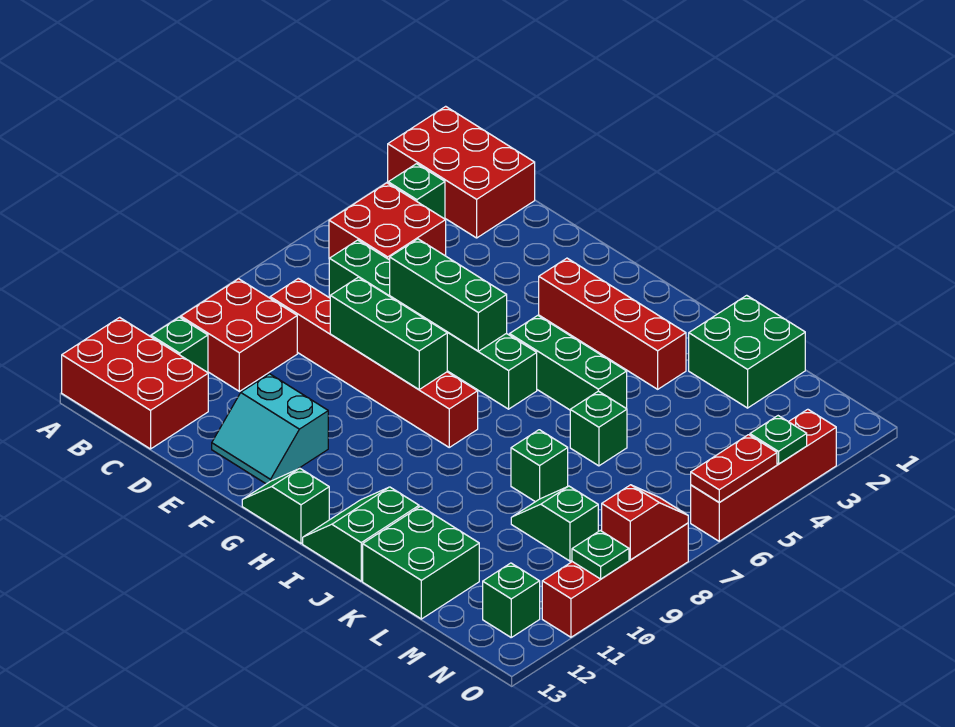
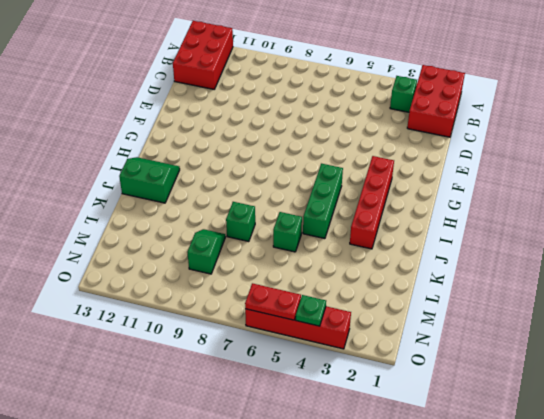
none -> red brick B4:C5 level 1
none -> red brick B9:C10 level 1
none -> green brick B11 level 1

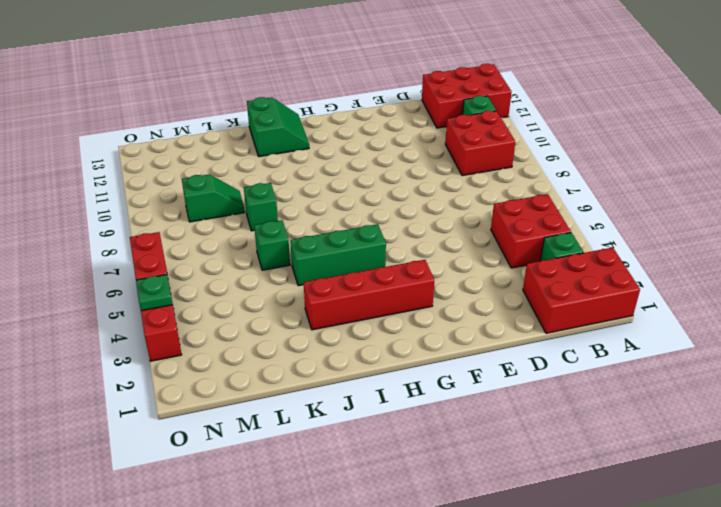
none -> green brick C6:H6 level 1
none -> red brick C8:H8 level 1
none -> cyan slope E11:F12 level 1 top 11

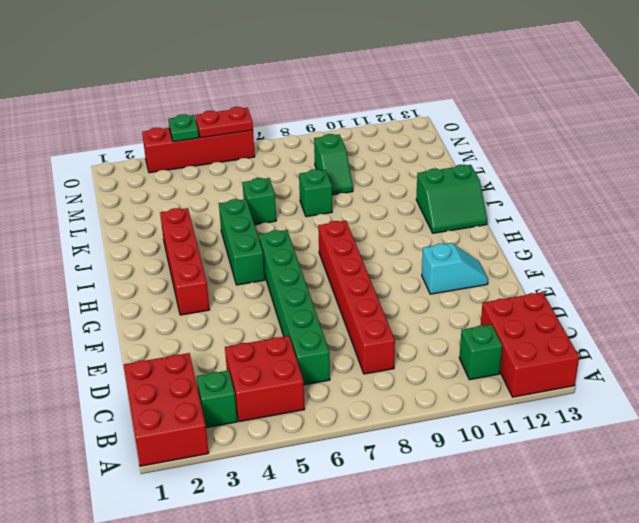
cyan slope F11:F12 level 1 top 11 -> cyan slope E11:F12 level 1 top 11
none -> red brick B9:C10 level 1
none -> green slope G13:H13 level 1 top H
none -> green brick K1:L2 level 1

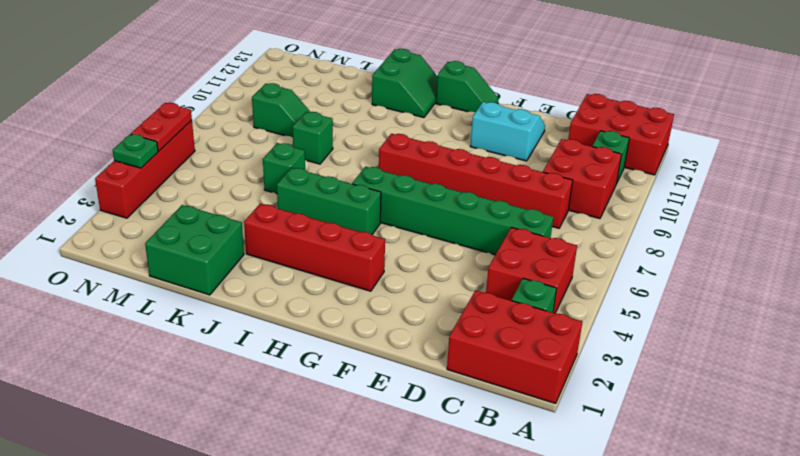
none -> green brick K12:L13 level 1
none -> green brick N12 level 1
none -> red brick O8:O11 level 1

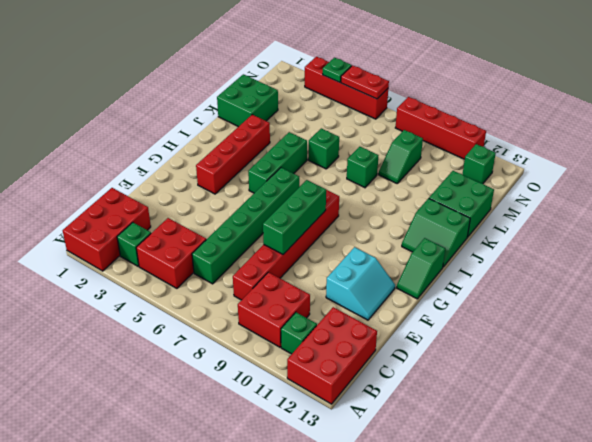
none -> green brick E6:G6 level 2
none -> red slope O8:O9 level 2 top 9
none -> green plate O10 level 2

